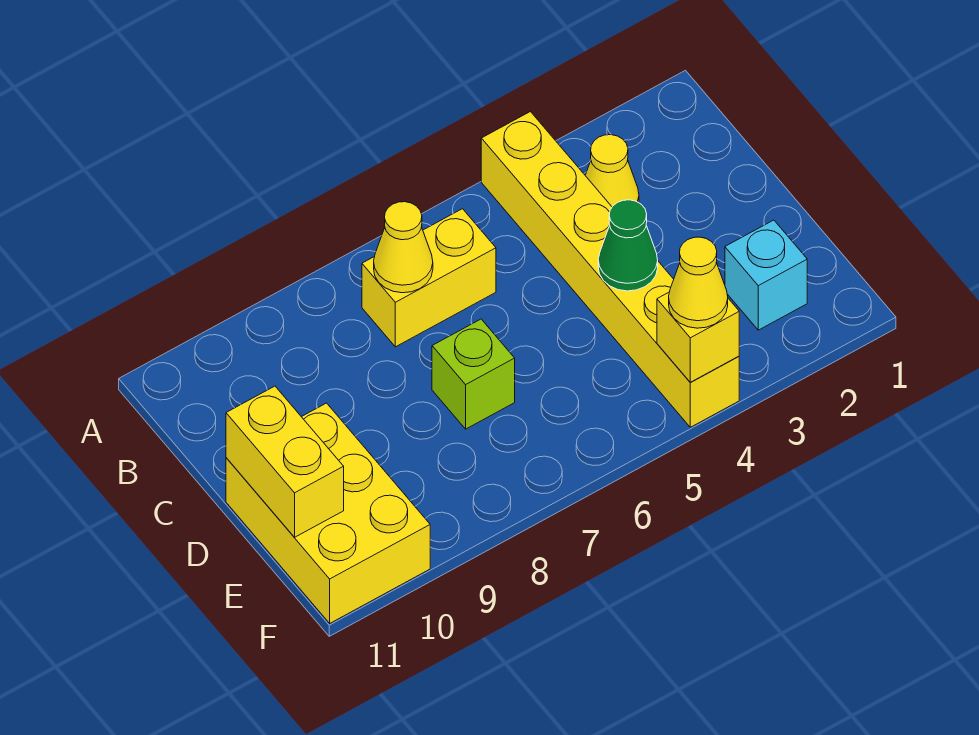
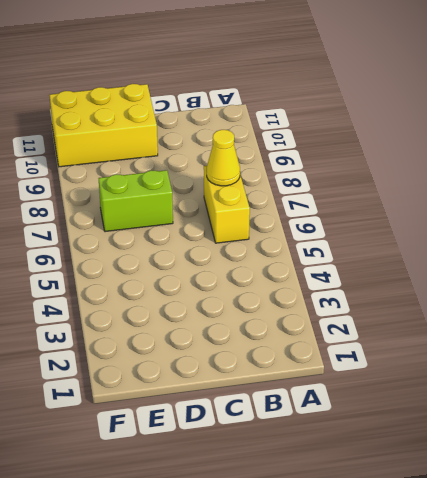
lime brick D7:E7 level 1 -> lime brick D7 level 1
none -> yellow brick A4:F4 level 1
none -> yellow cone B3 level 1

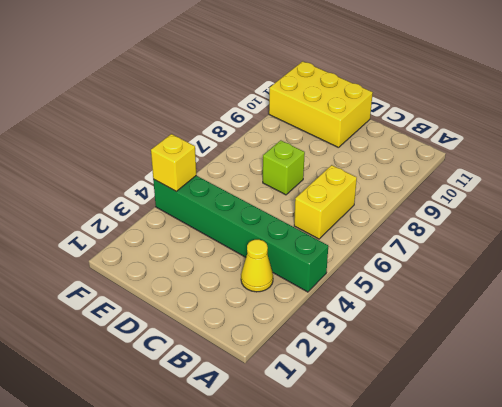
green brick A4:F4 level 1 -> yellow brick A4:F4 level 1
none -> cyan brick E2 level 1
none -> yellow cone B7 level 2

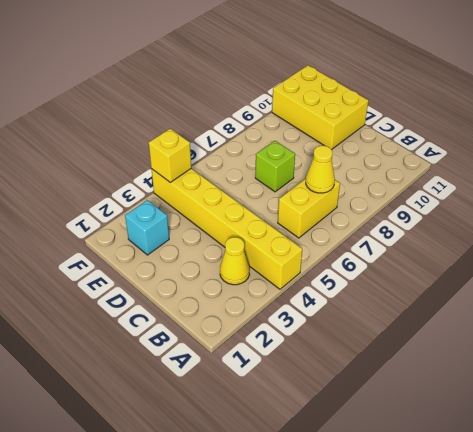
none -> green cone D4 level 2
none -> yellow brick D11:E11 level 2

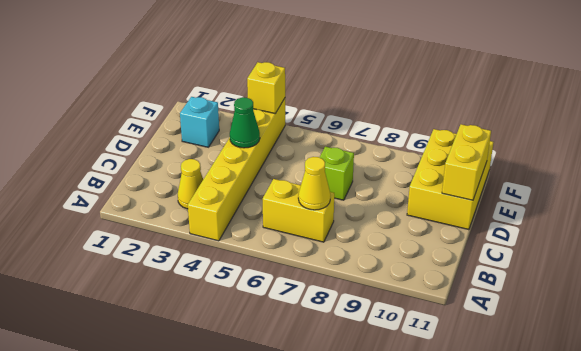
none -> yellow cone F4 level 3

